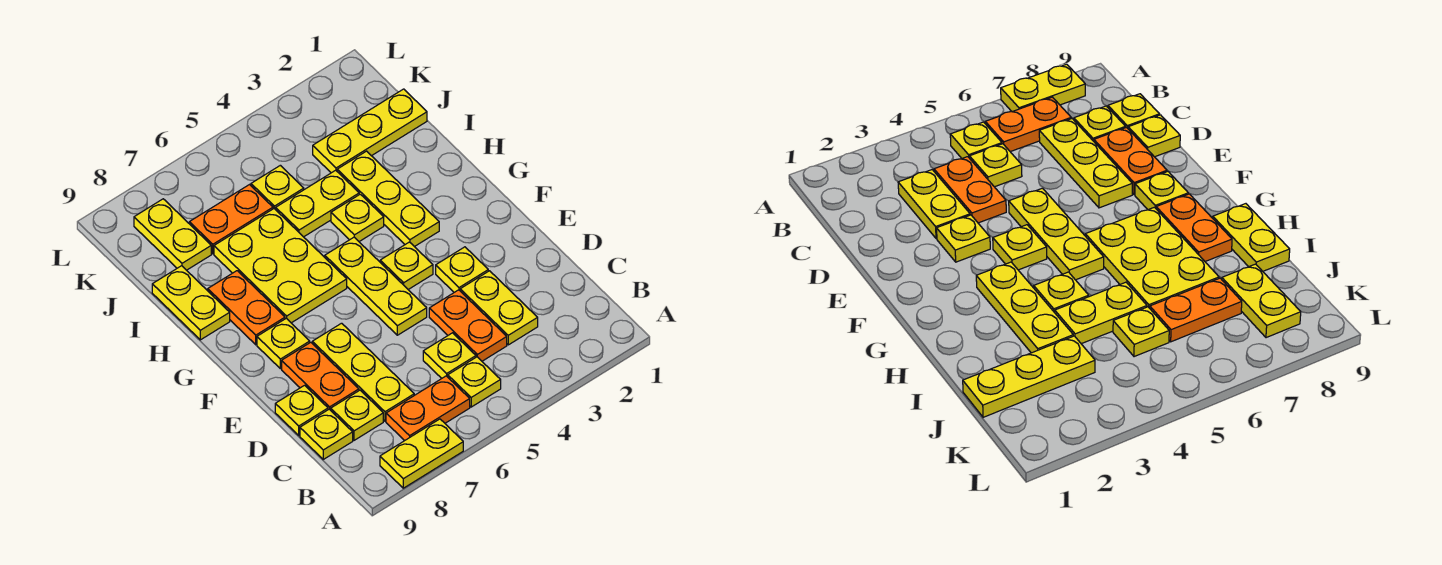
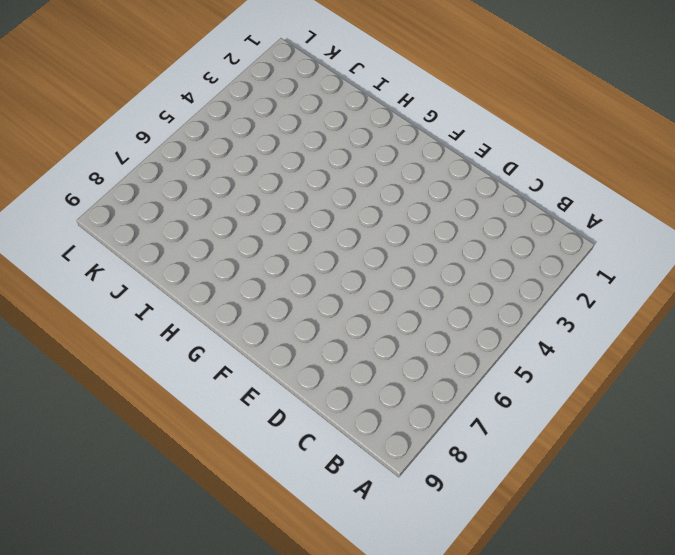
none -> yellow plate A7:A8 level 1
none -> yellow plate B5 level 1
none -> orange plate B6:B7 level 1

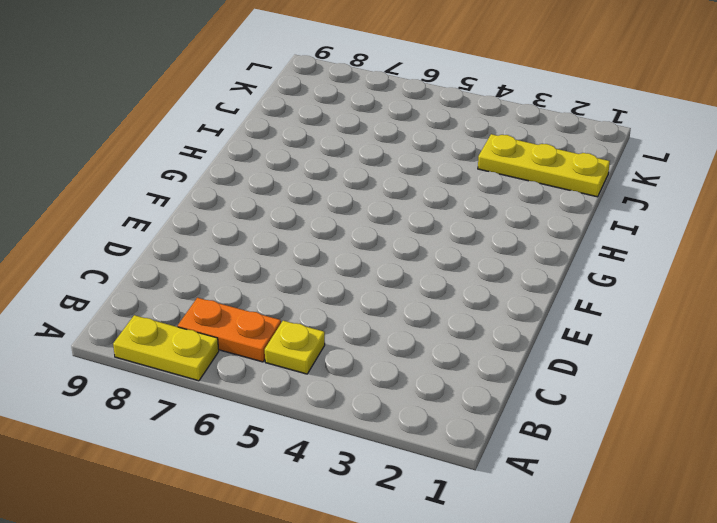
none -> yellow plate C3:D3 level 1
none -> orange plate C4:D4 level 1
none -> yellow plate C5 level 1

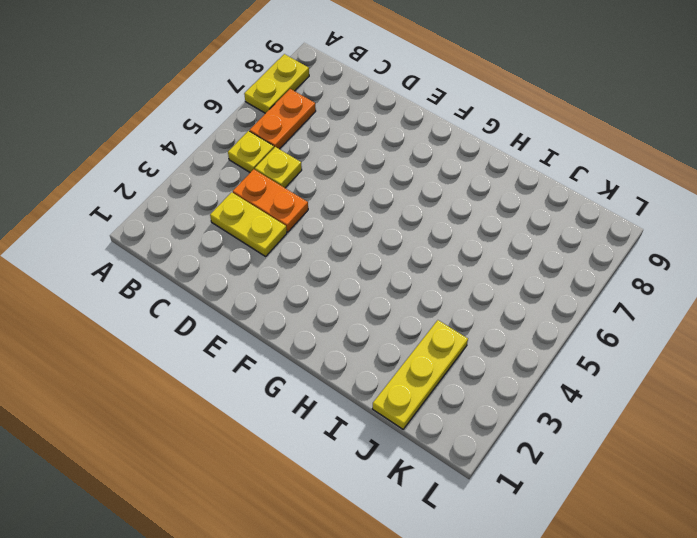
none -> yellow plate C7:E7 level 1
none -> yellow plate C8 level 1
none -> yellow plate C9 level 1

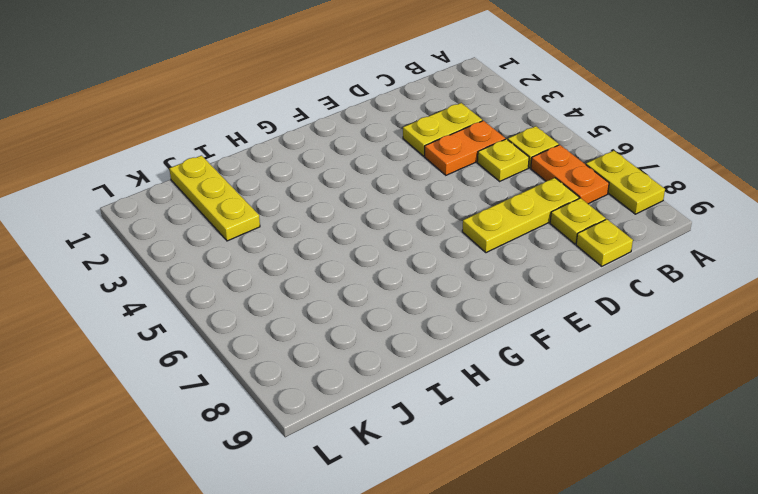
none -> orange plate D8:E8 level 1
none -> yellow plate D9 level 1
none -> yellow plate E3 level 1

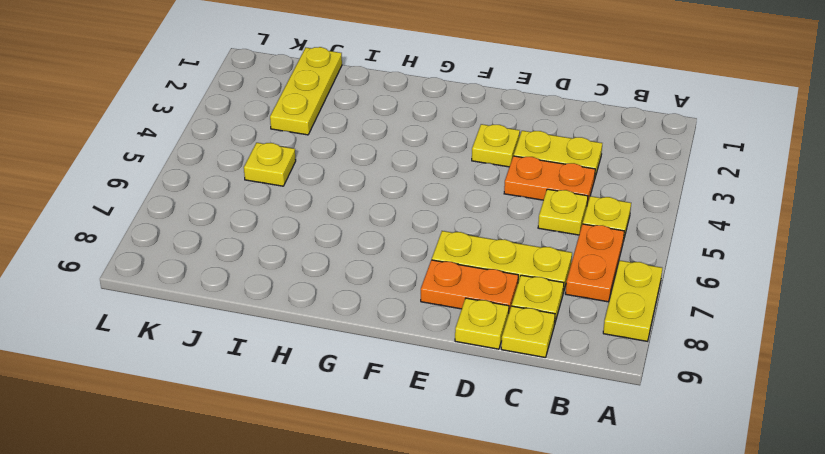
none -> yellow plate E5:G5 level 1
none -> yellow plate F4 level 1
none -> yellow plate F8 level 1

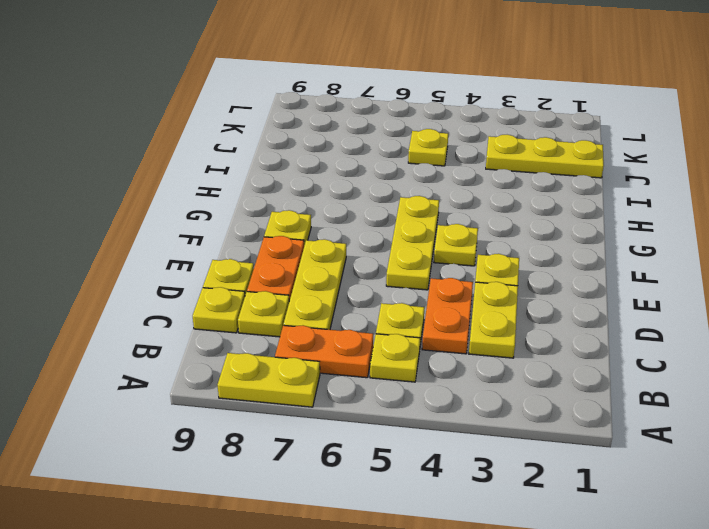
none -> yellow plate G3:I3 level 1
none -> yellow plate G6:I7 level 1
none -> orange plate G8:H8 level 1

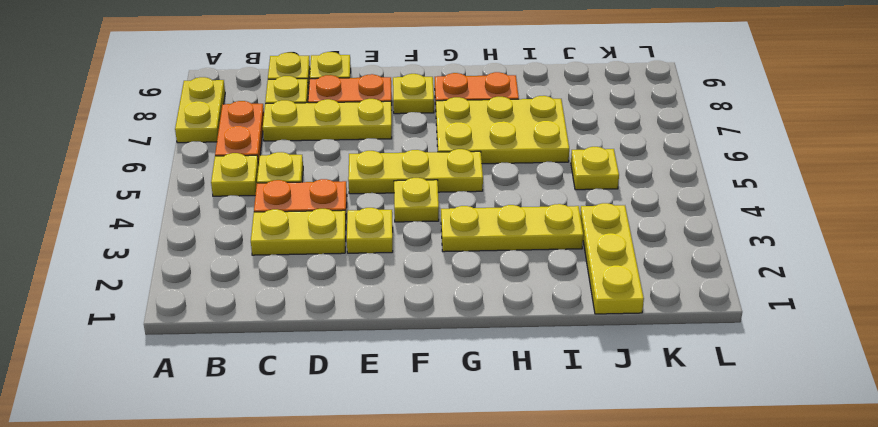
none -> yellow plate H4 level 1
none -> yellow plate H9:I9 level 1
none -> yellow plate I4:I5 level 1

